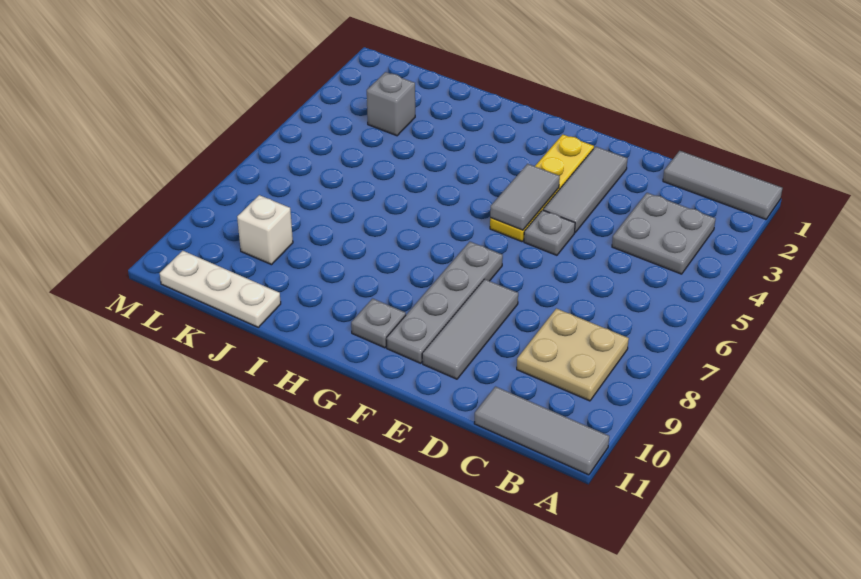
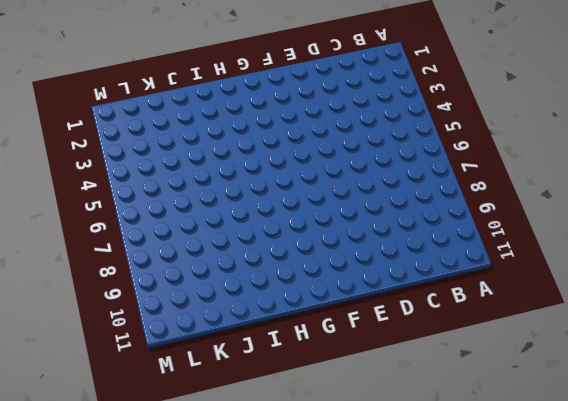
none -> grey tile A1:C1 level 1
none -> grey tile A11:C11 level 1
none -> grey plate B3:C4 level 1

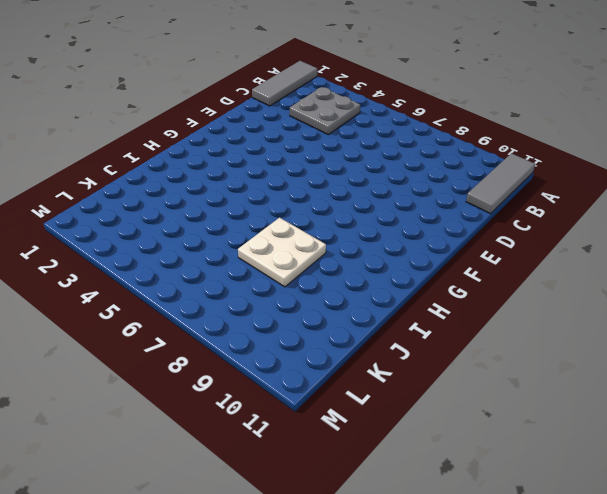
white plate I7:J8 level 1 -> none
none -> tan plate B8:C9 level 1
none -> grey tile E2:E4 level 1
none -> grey plate E5 level 1

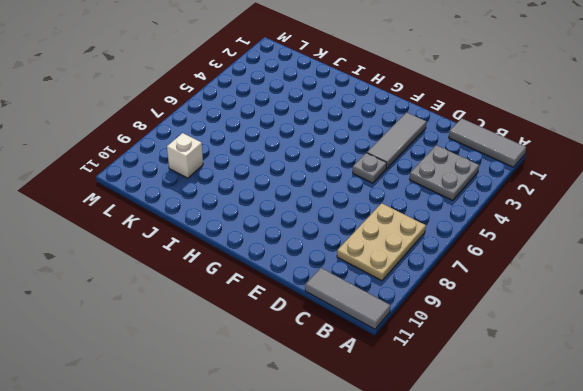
tan plate B7:C9 level 1 -> tan plate B8:C9 level 1
none -> grey tile E8:E10 level 1
none -> yellow plate F2:F5 level 1
none -> grey plate F7:F10 level 1

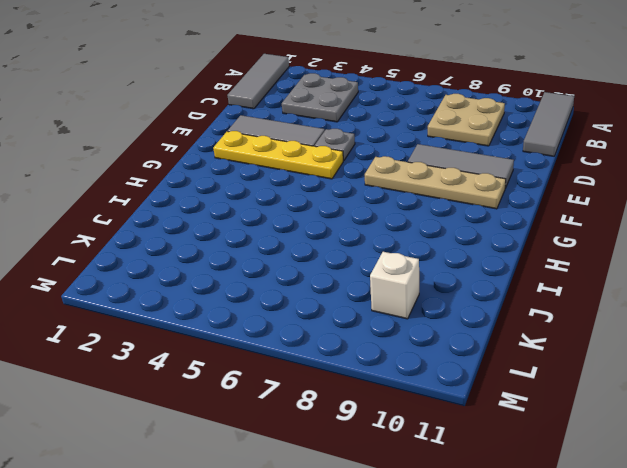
tan plate F7:F10 level 1 -> grey plate F7:F10 level 1
none -> grey plate G10 level 1
none -> white plate J11:L11 level 1
none -> grey brick K3 level 1

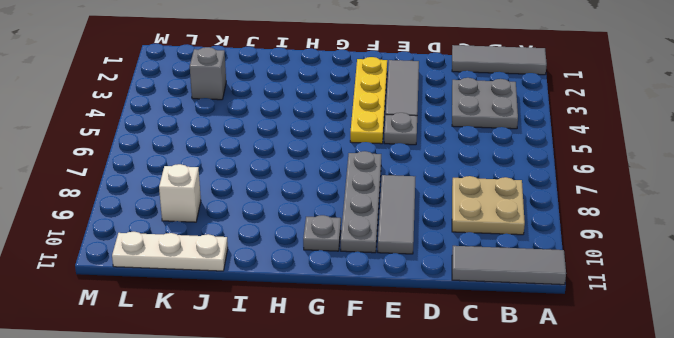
none -> grey tile F4:F5 level 2

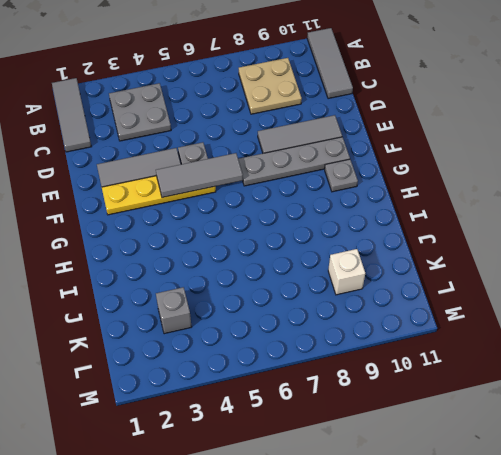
grey tile F4:F6 level 2 -> grey tile F4:F5 level 2
none -> white plate J11:L11 level 1

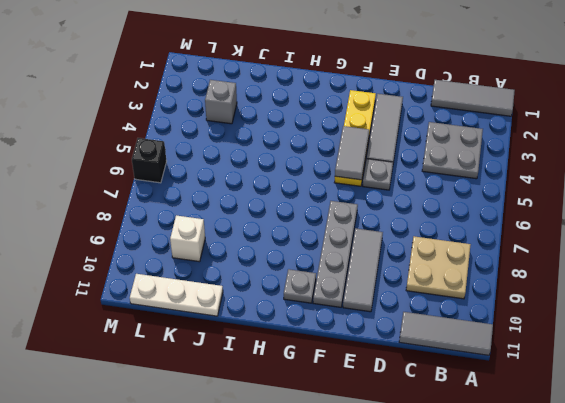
black brick M6 level 1 -> none

